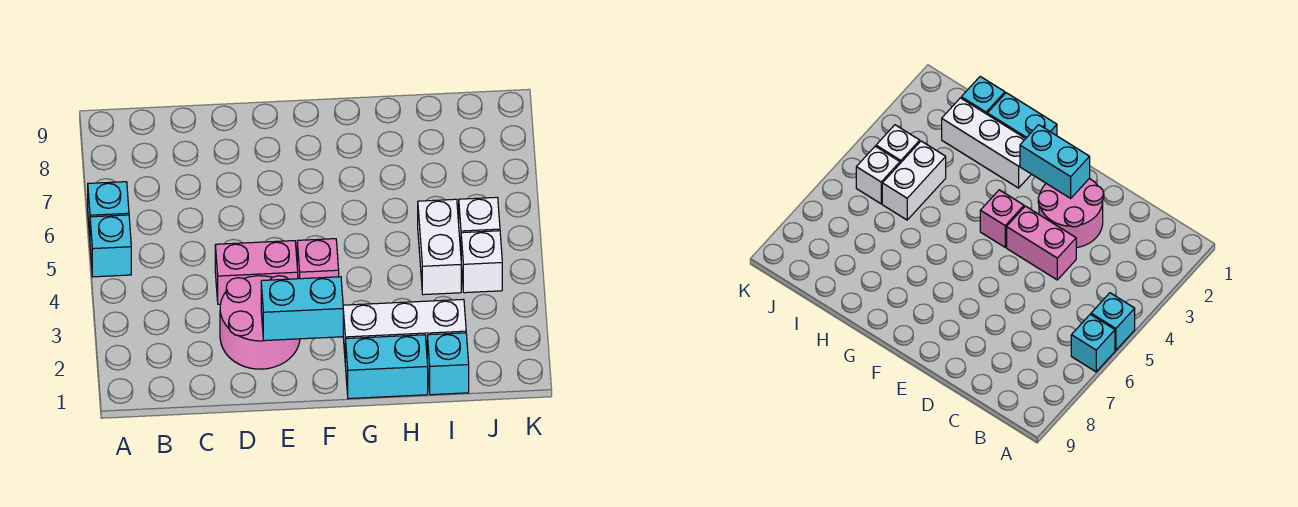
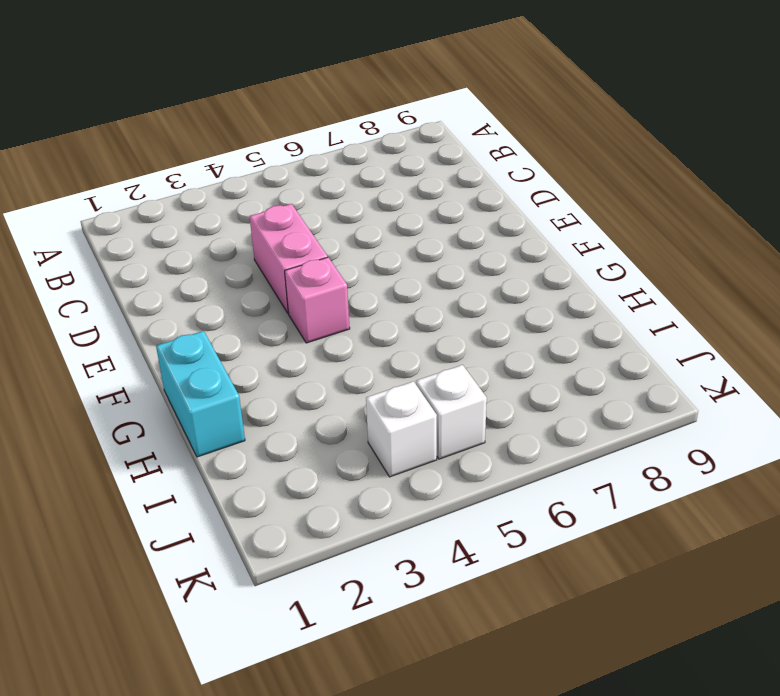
none -> cyan brick A5 level 1
none -> cyan brick A6 level 1
none -> pink round brick D2:E3 level 1

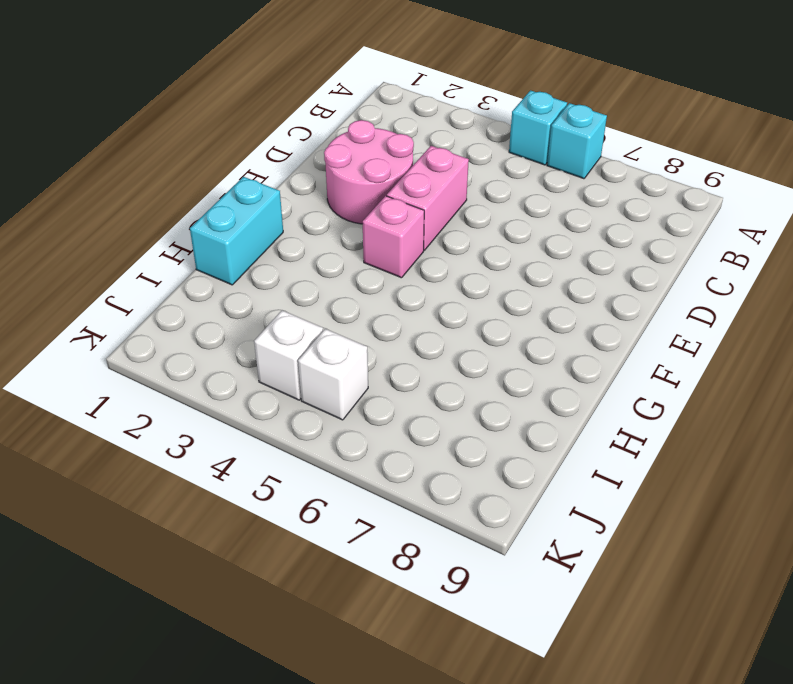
none -> white brick G2:I2 level 1
none -> cyan brick I1 level 1
none -> white brick I4:I5 level 1

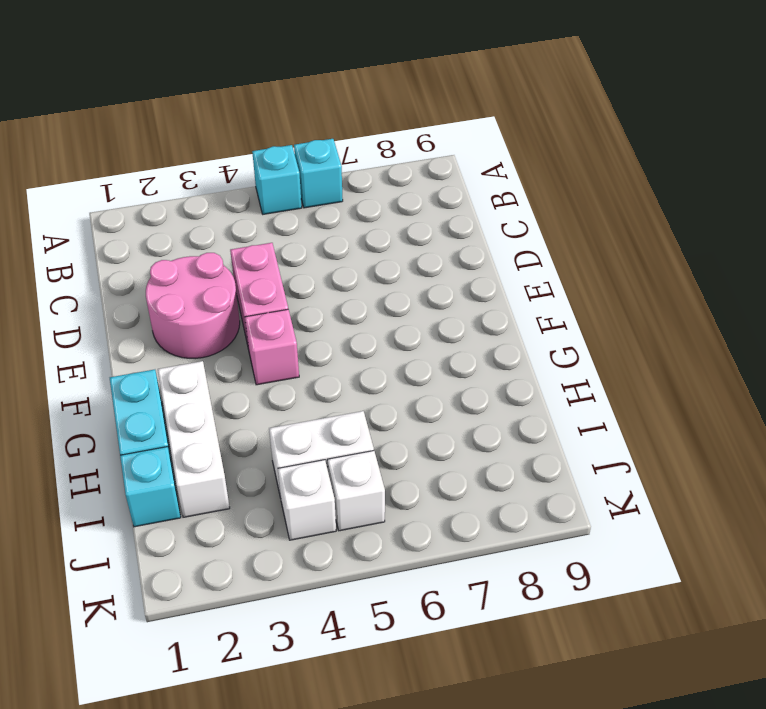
none -> cyan brick E2:F2 level 2

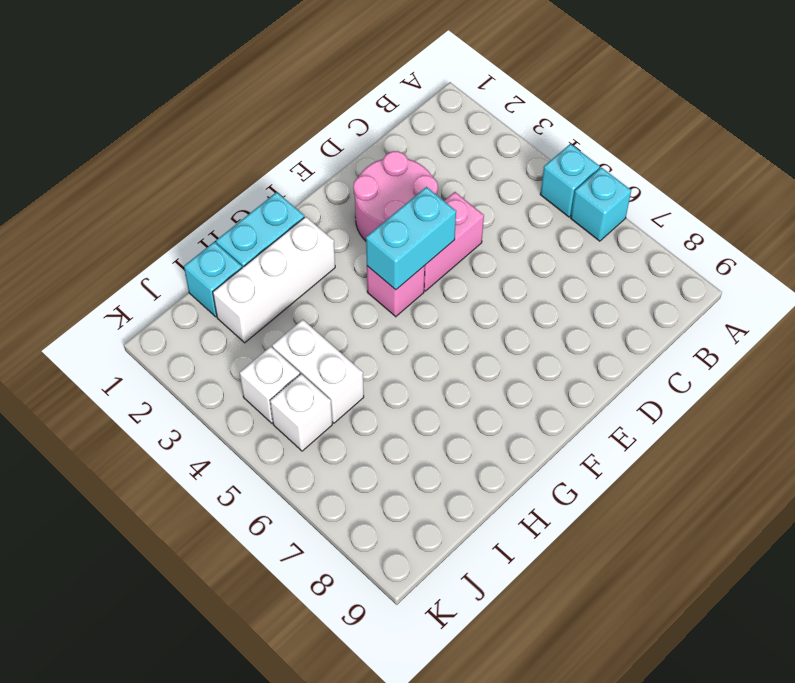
cyan brick E4:F4 level 2 -> cyan brick E2:F2 level 2

